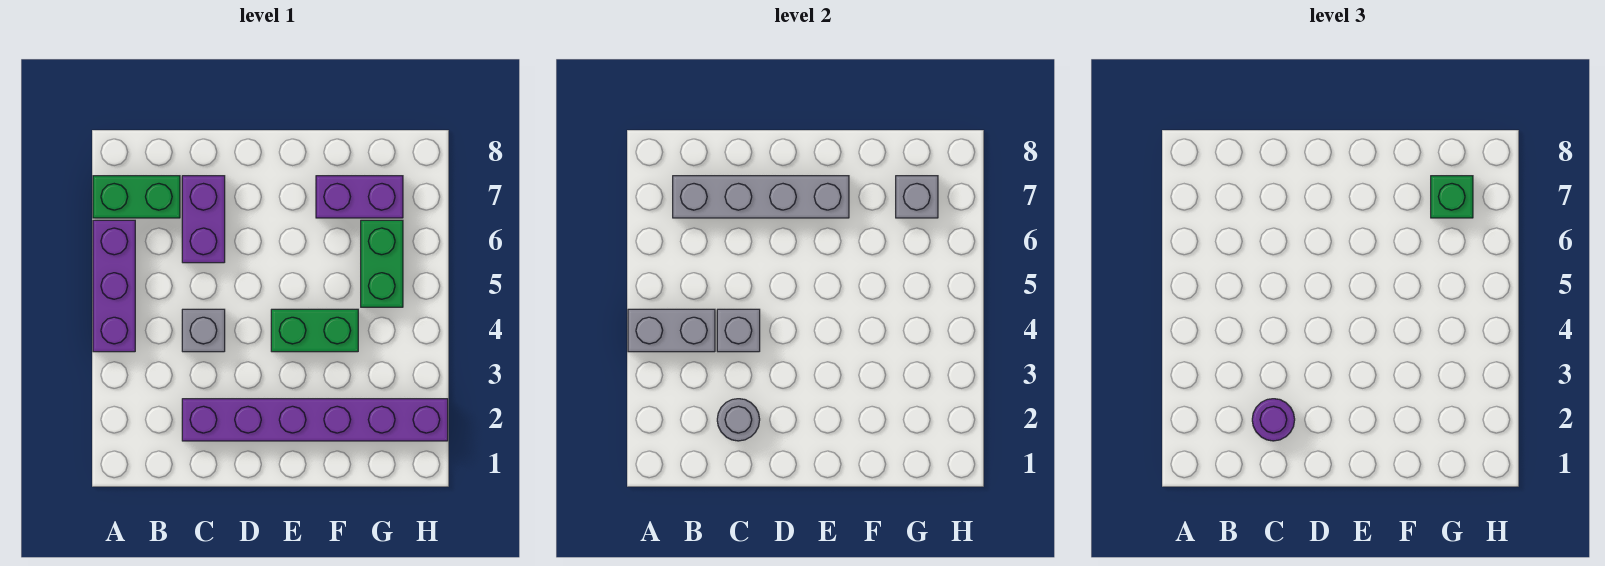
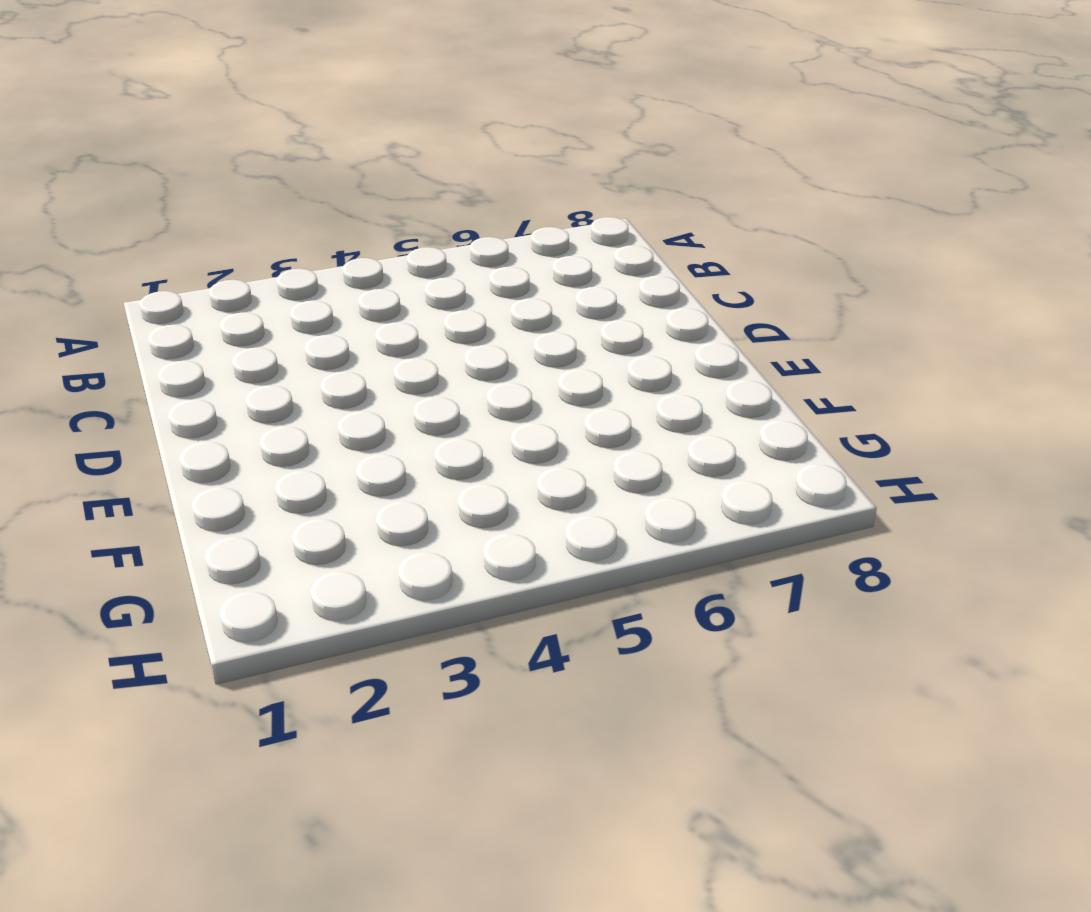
none -> purple brick A4:A6 level 1
none -> green brick A7:B7 level 1
none -> purple brick C2:H2 level 1

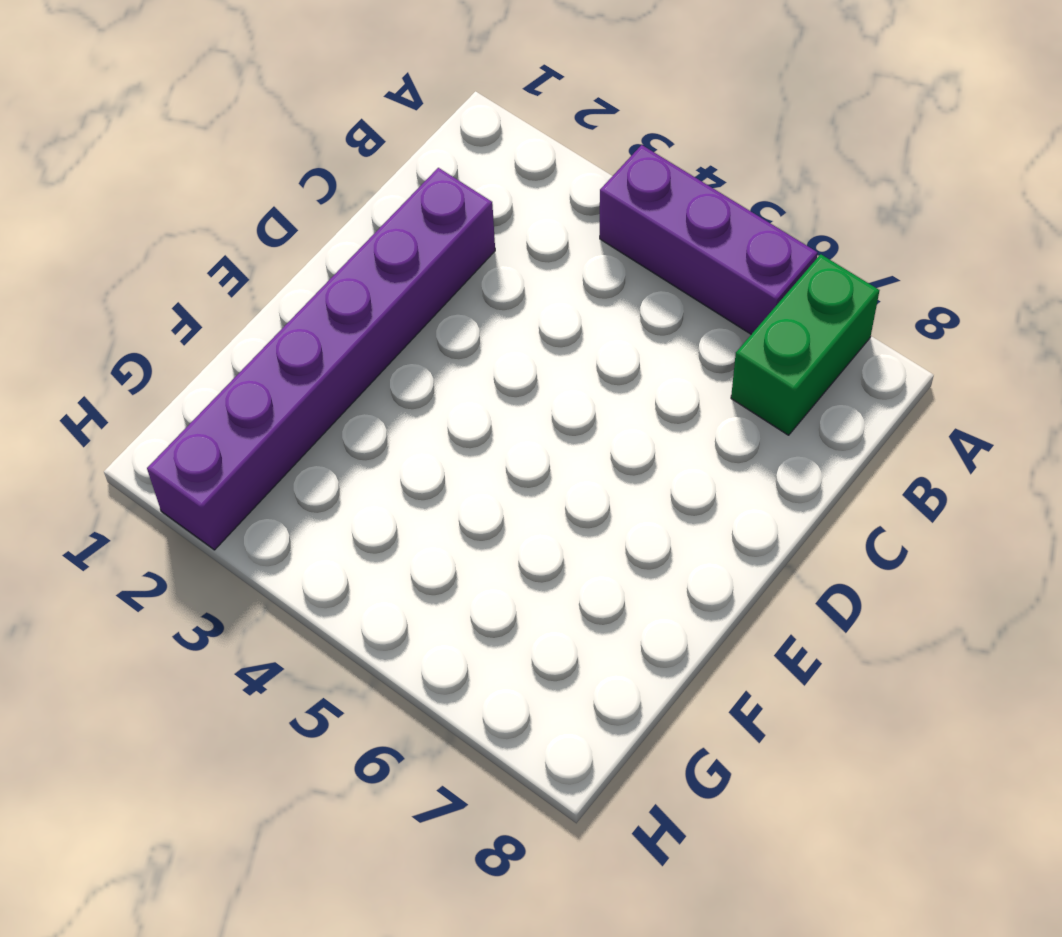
none -> grey brick C4 level 1
none -> purple brick C6:C7 level 1
none -> green brick E4:F4 level 1

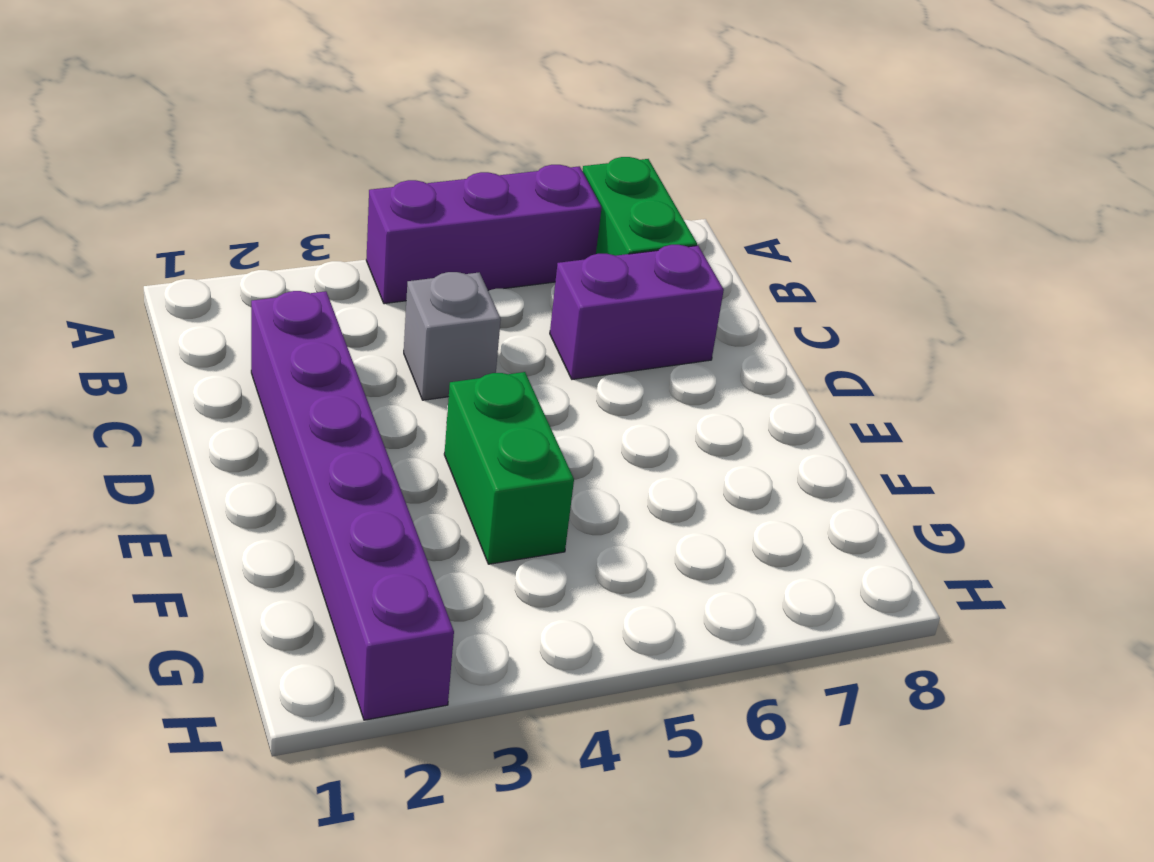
none -> purple brick F7:G7 level 1
none -> green brick G5:G6 level 1
none -> grey brick A4:B4 level 2

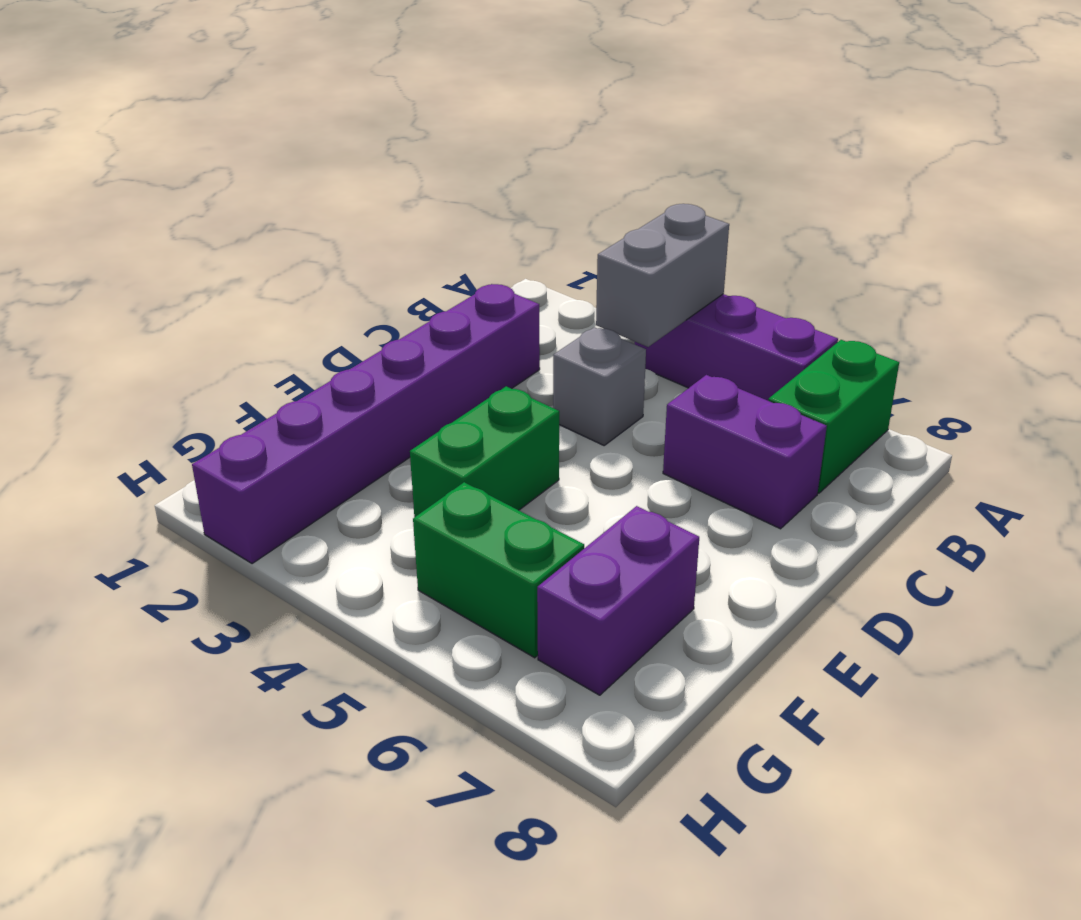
none -> grey brick B7:E7 level 2
none -> grey round brick C2 level 2
none -> grey brick C4 level 2

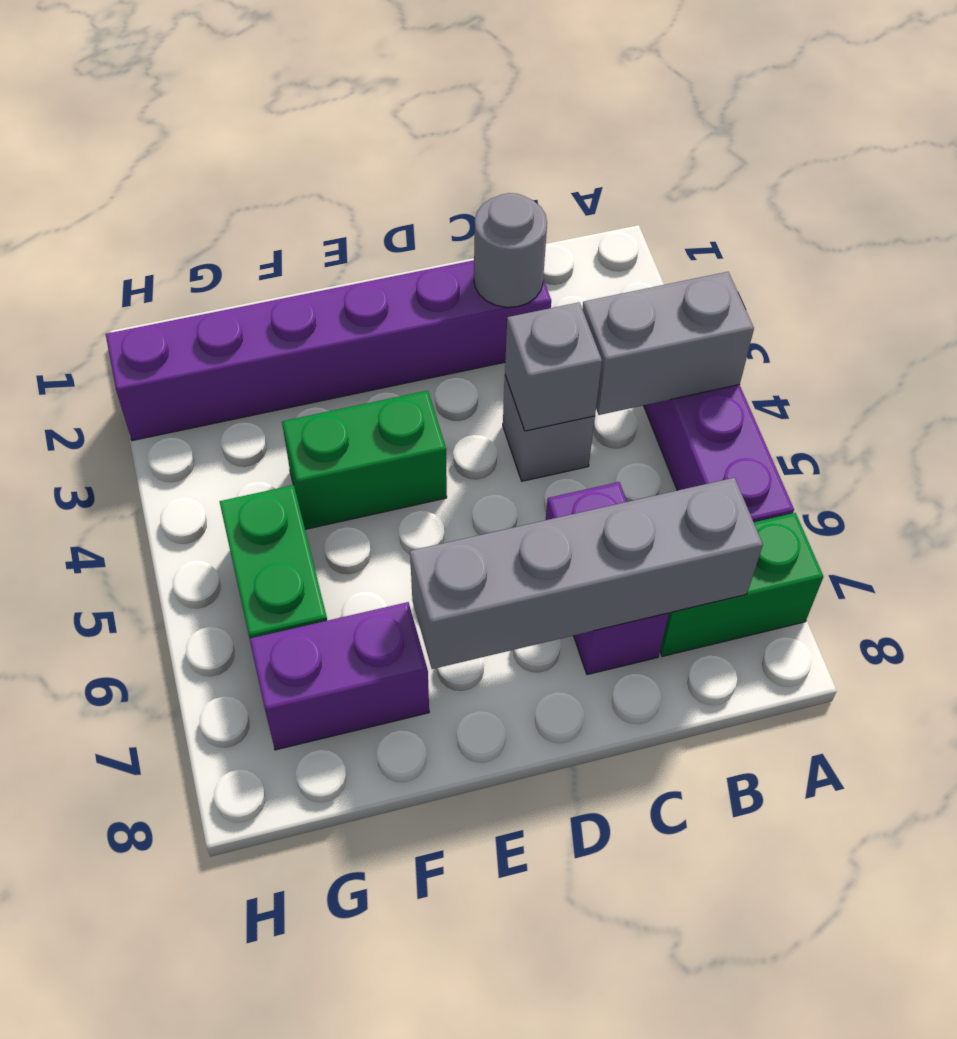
none -> grey brick G7 level 2
none -> purple round brick C2 level 3
none -> green brick G7 level 3

